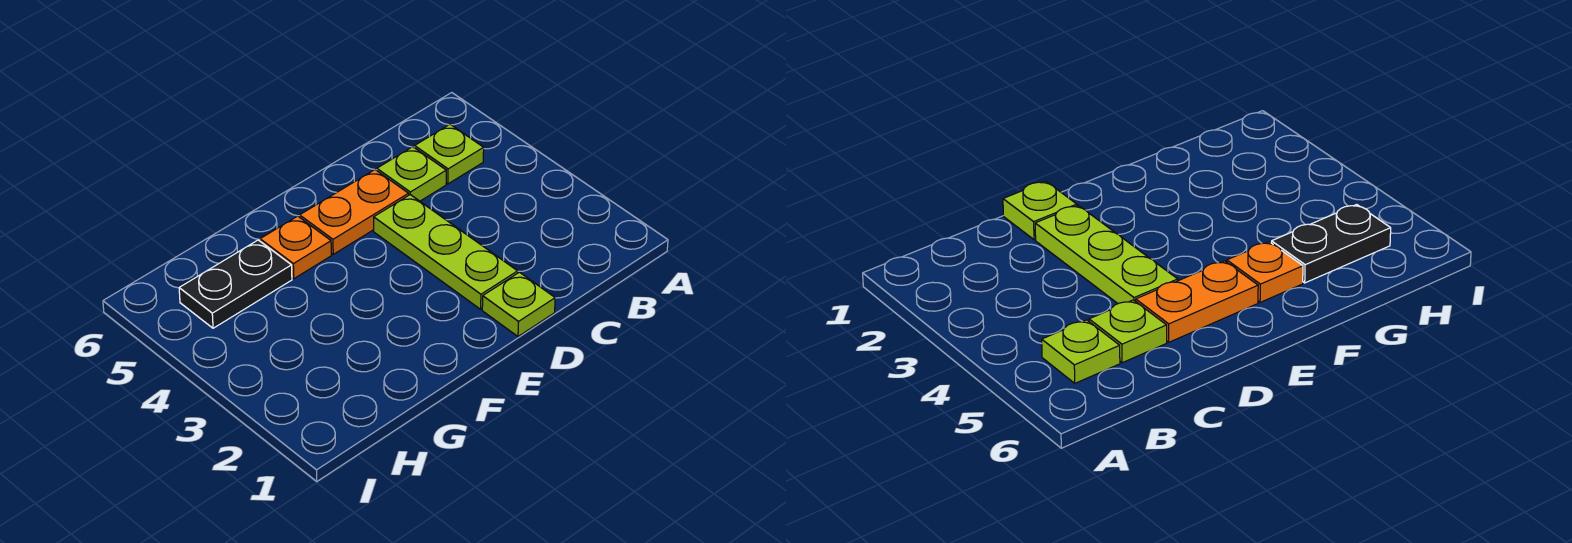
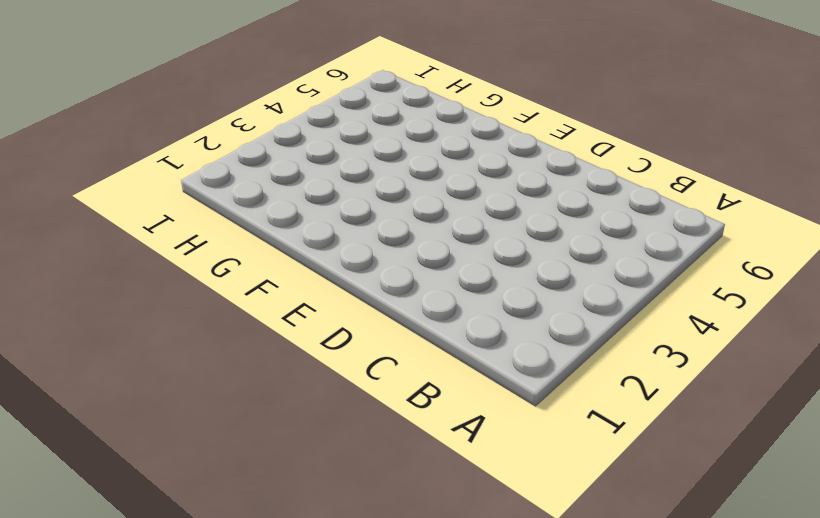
none -> lime plate B5 level 1
none -> lime plate C5 level 1

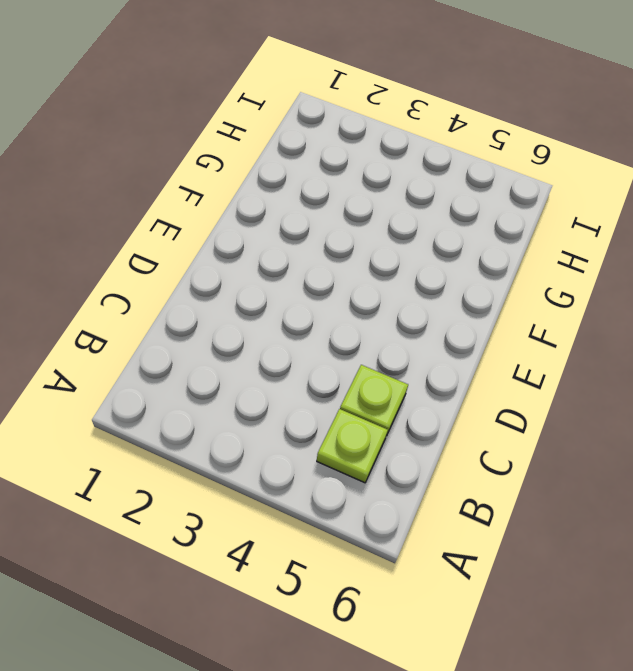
none -> lime plate D1 level 1
none -> lime plate D2:D4 level 1

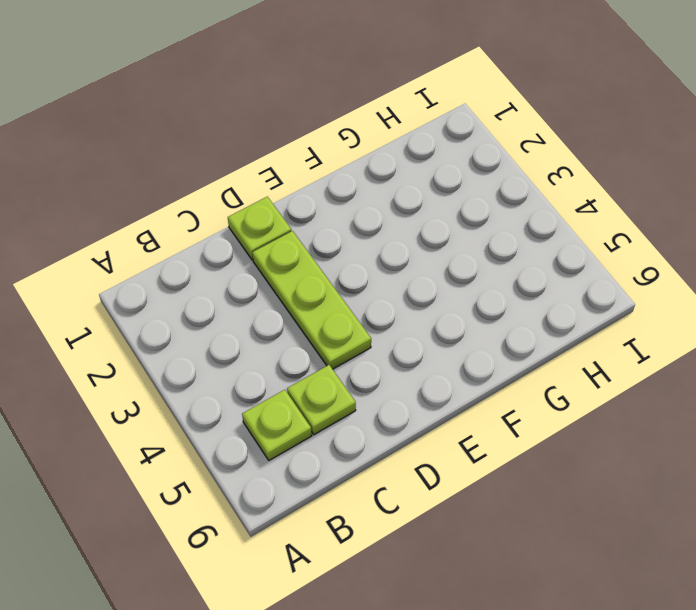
none -> orange plate D5:E5 level 1
none -> orange plate F5 level 1

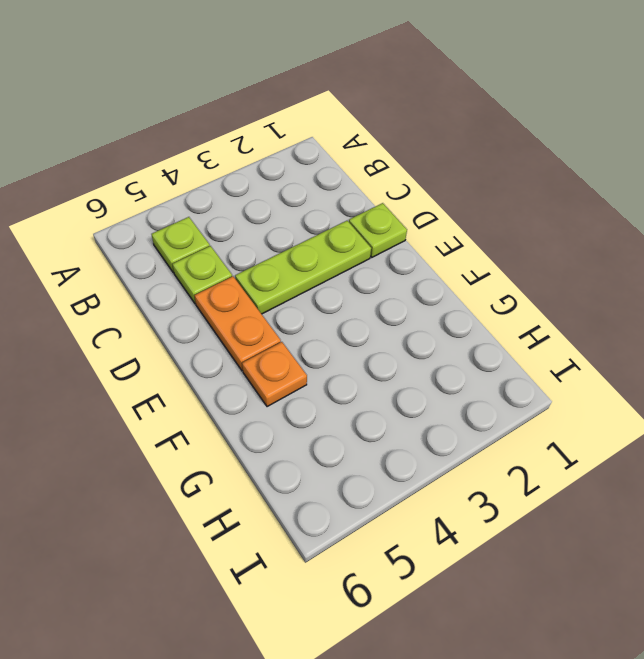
none -> black plate G5:H5 level 1

